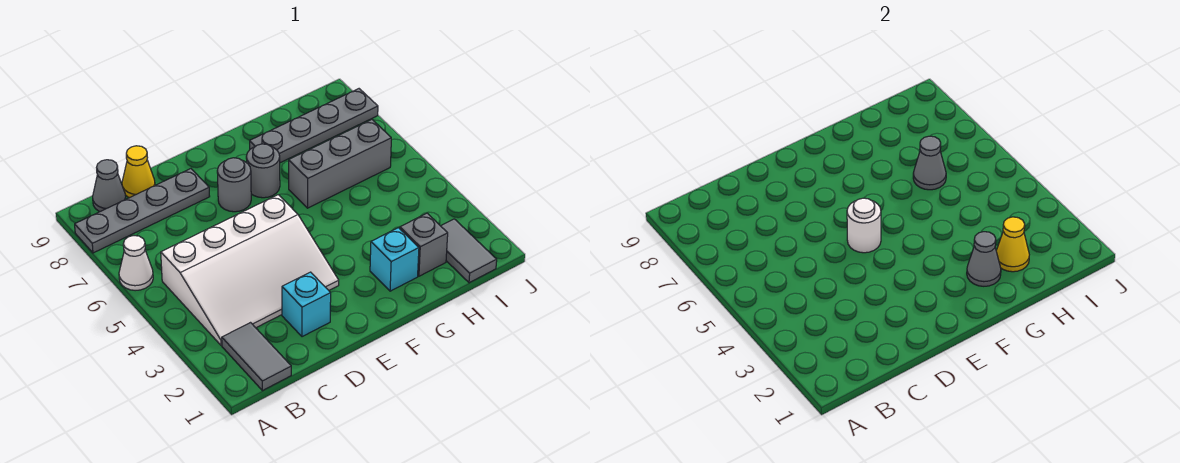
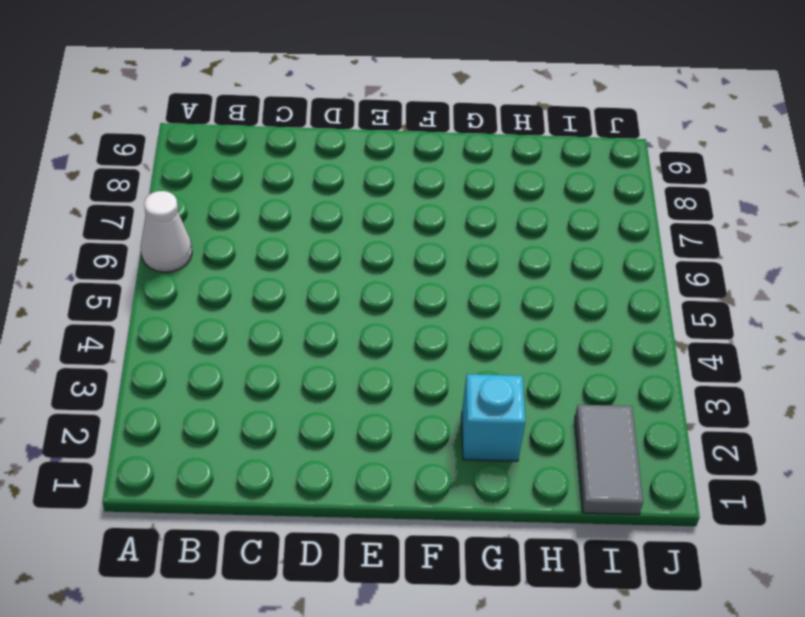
none -> grey plate A8:D8 level 1
none -> grey tile B1:B2 level 1
none -> white slope B3:E5 level 1 top 5

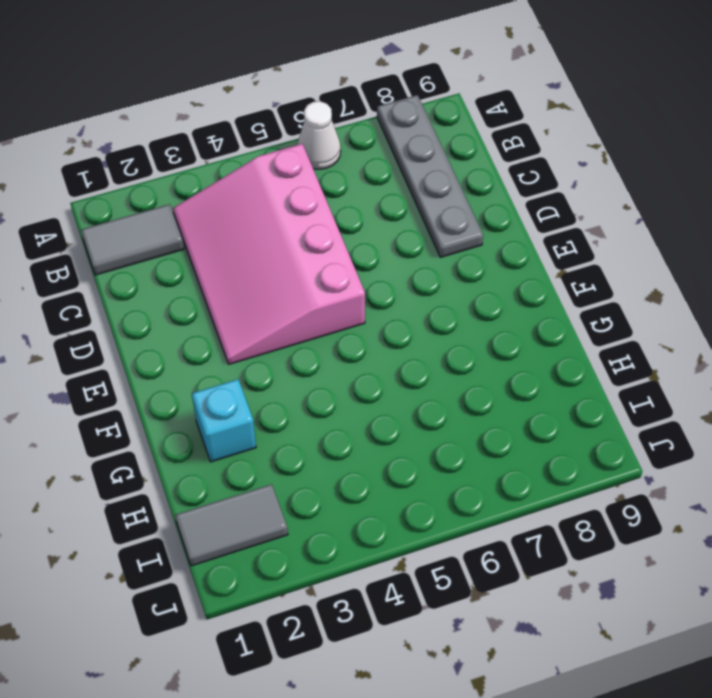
pink slope B3:E5 level 1 top 5 -> white slope B3:E5 level 1 top 5
none -> grey cone B9 level 1
none -> yellow cone C9 level 1
none -> cyan brick D2 level 1

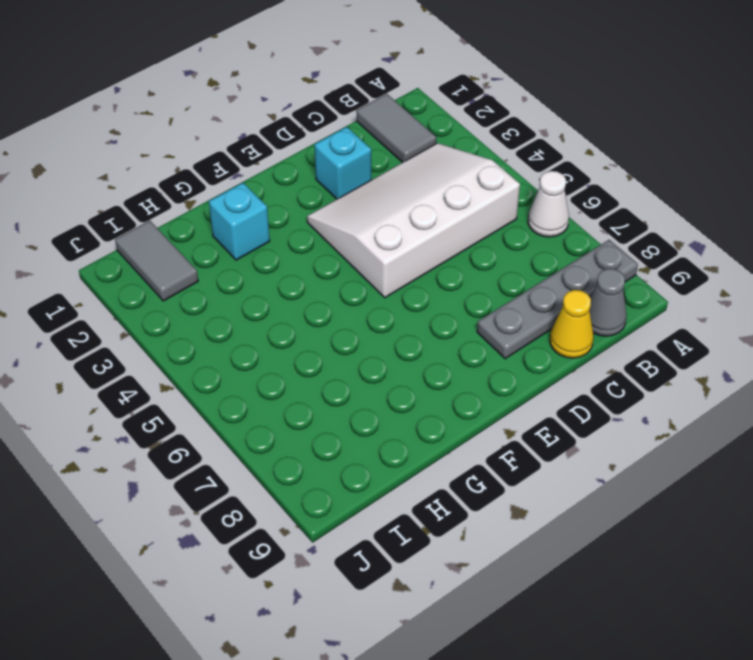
none -> grey round brick E7 level 1
none -> grey round brick F7 level 1
none -> grey brick G6:I6 level 1

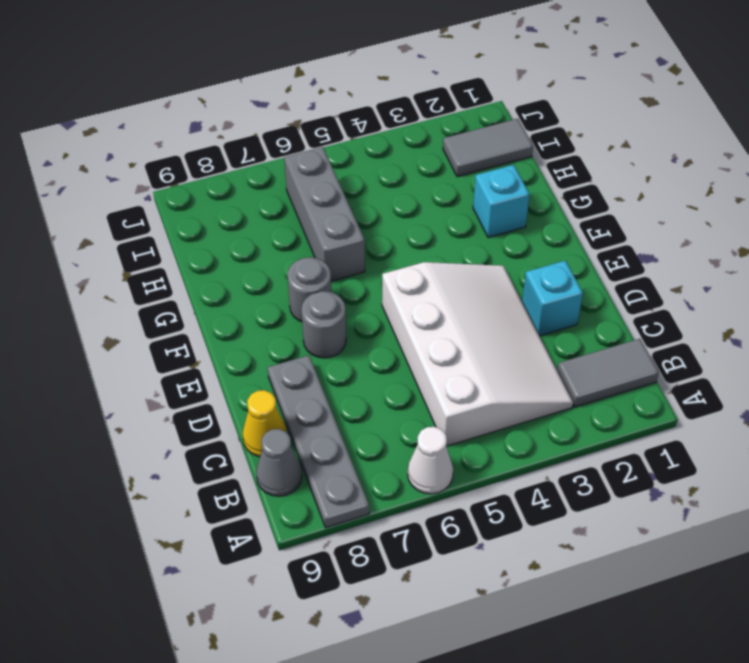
none -> grey plate G8:J8 level 1
none -> grey brick H2 level 1
none -> white round brick E5 level 2

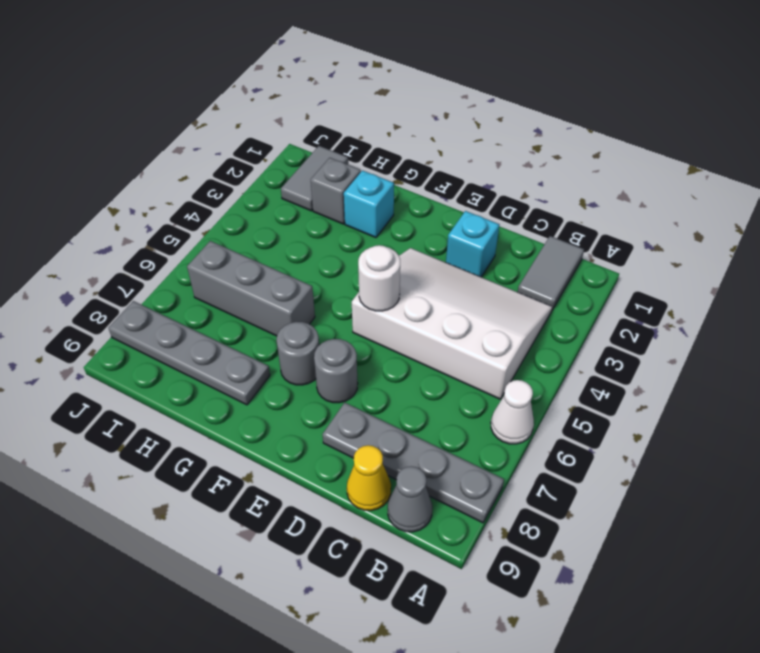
none -> grey cone G2 level 2
none -> yellow cone H2 level 2
none -> grey cone H6 level 2

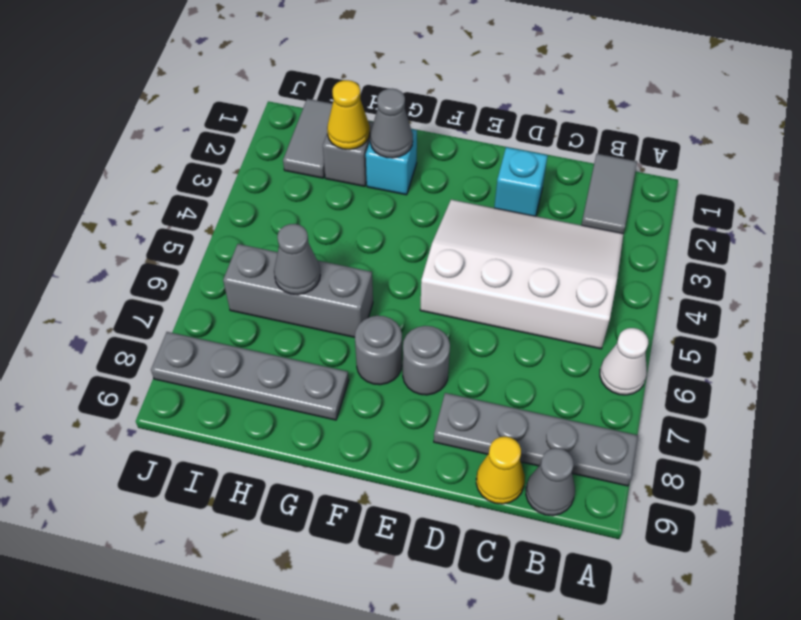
none -> white round brick E5 level 2

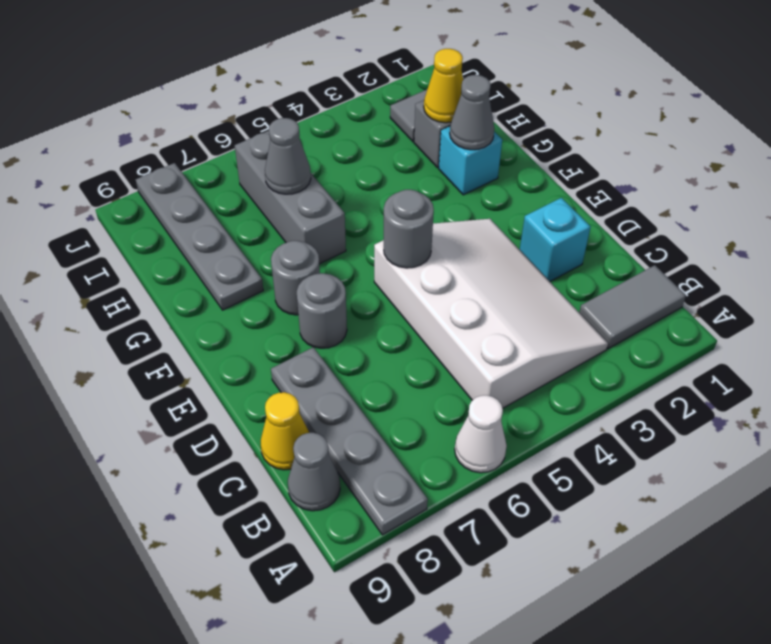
grey round brick E5 level 2 -> white round brick E5 level 2

